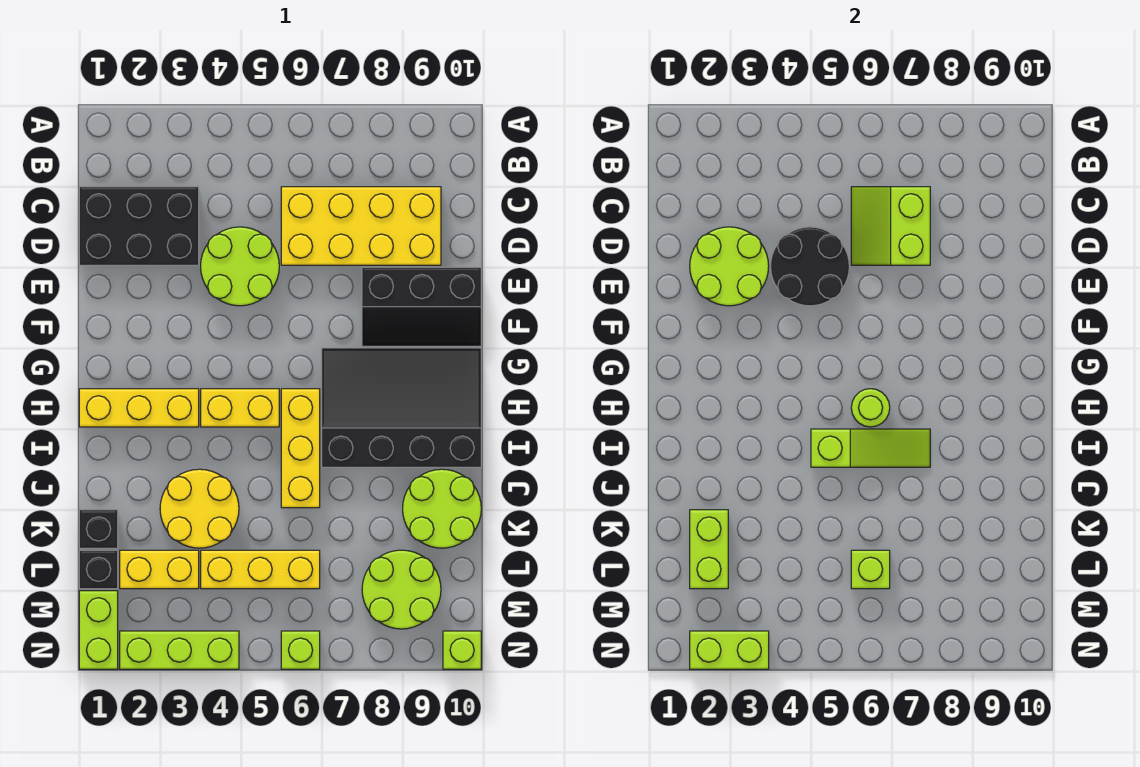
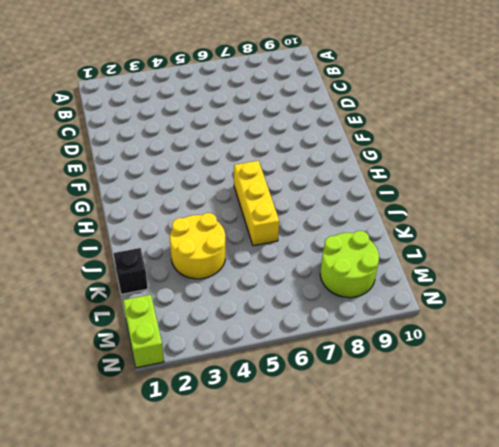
none -> black brick C1:D3 level 1
none -> yellow brick C6:D9 level 1
none -> lime round brick D4:E5 level 1

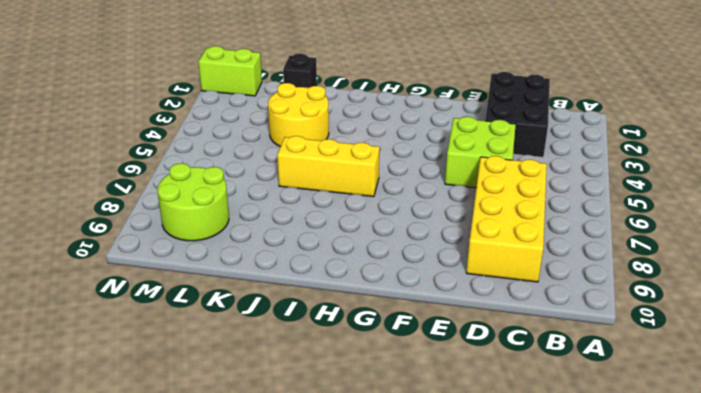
lime brick D4:E5 level 1 -> lime round brick D4:E5 level 1
none -> black slope E8:F10 level 1 top E
none -> black slope G7:I10 level 1 top I
none -> yellow brick H1:H3 level 1

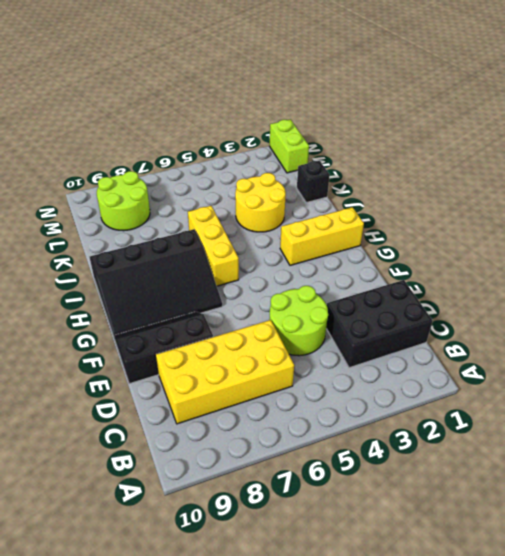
none -> yellow brick H4:H5 level 1
none -> lime round brick J9:K10 level 1
none -> black brick L1 level 1

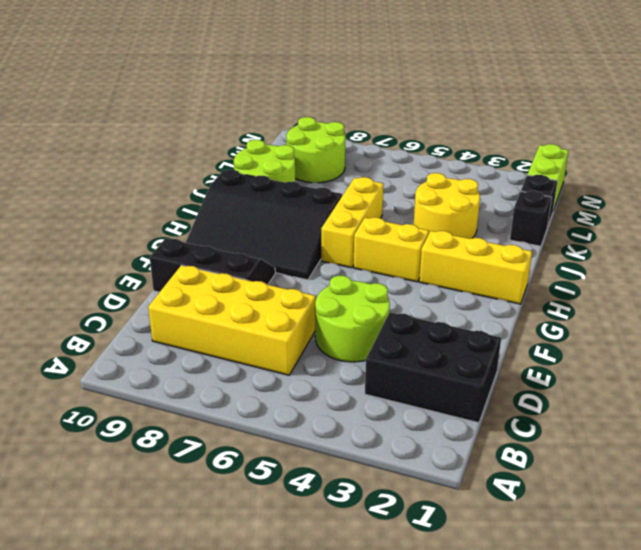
none -> yellow brick L2:L3 level 1
none -> yellow brick L4:L6 level 1
none -> lime brick N2:N4 level 1

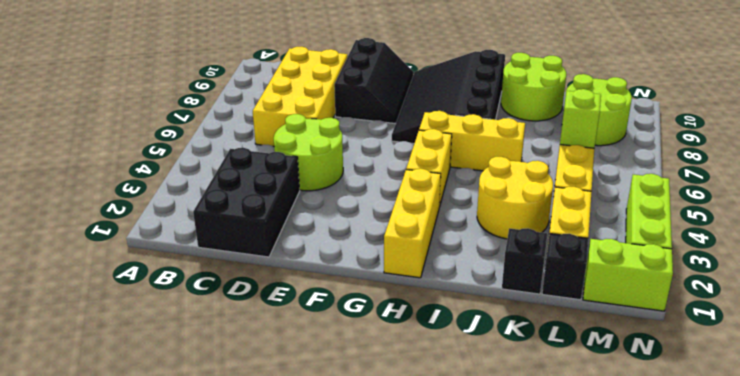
none -> lime brick N6 level 1
none -> lime brick N10 level 1
none -> lime slope C6:D7 level 2 top 7

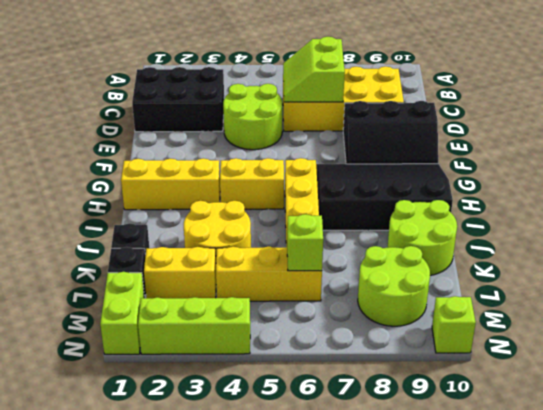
none -> lime brick N6 level 1
none -> lime round brick D2:E3 level 2
none -> black round brick D4:E5 level 2

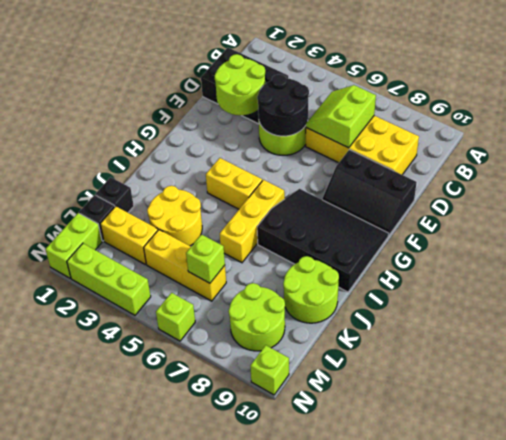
none -> yellow brick H1:H3 level 1
none -> lime round brick H6 level 2
none -> lime slope I5:I7 level 2 top 5

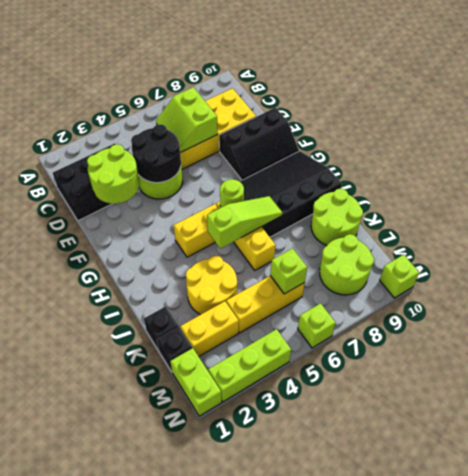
none -> yellow brick H1:H3 level 1
none -> lime brick K2:L2 level 2
none -> lime brick N2:N3 level 2

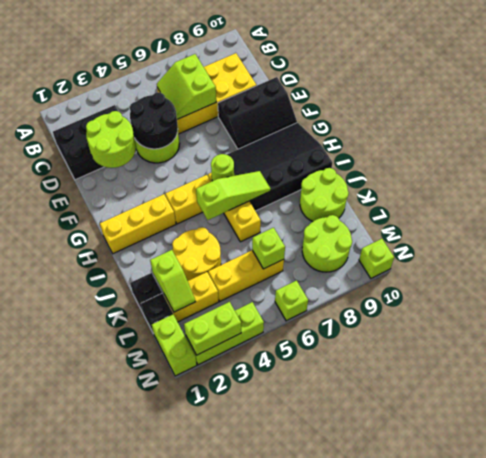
lime slope K2:L2 level 2 top K -> lime brick K2:L2 level 2

